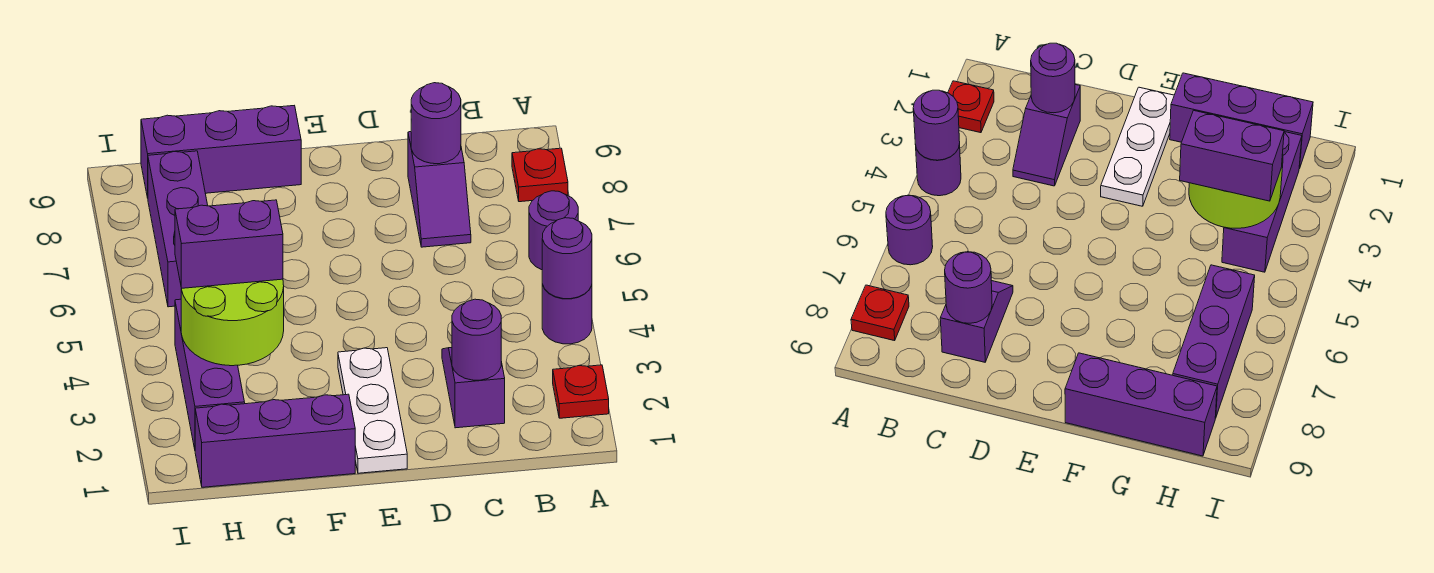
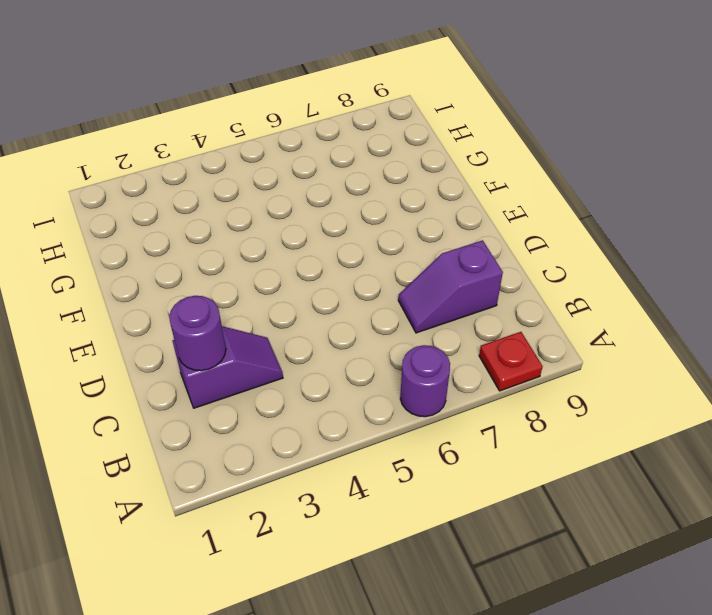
none -> red plate A2 level 1
none -> purple round brick A4 level 1
none -> white plate E1:E3 level 1

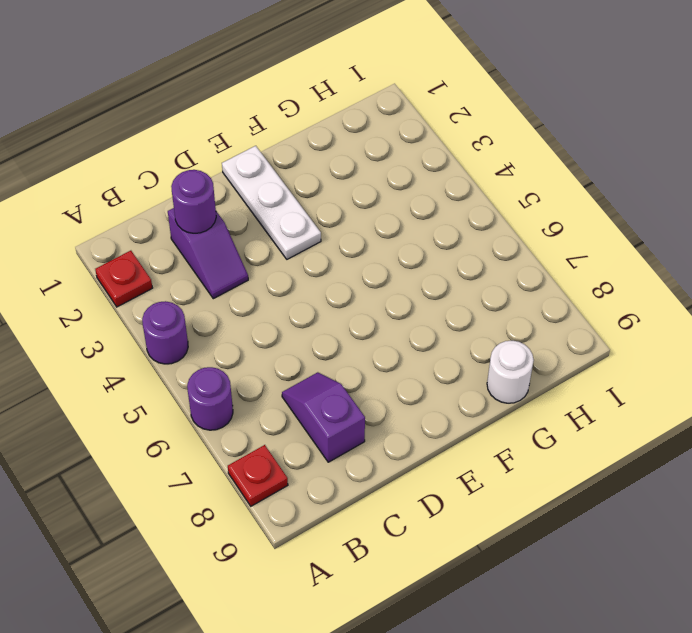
white round brick G9 level 1 -> purple brick F9:H9 level 1
none -> purple brick F1:H1 level 1
none -> purple brick H2:H4 level 1
none -> purple brick H6:H8 level 1

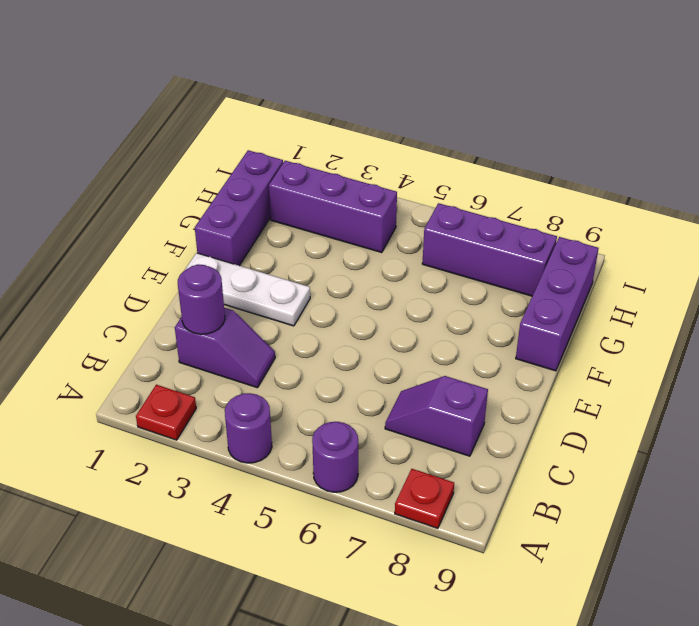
none -> purple round brick A4 level 2
none -> purple round brick C8 level 2
none -> lime round brick G3:H4 level 2

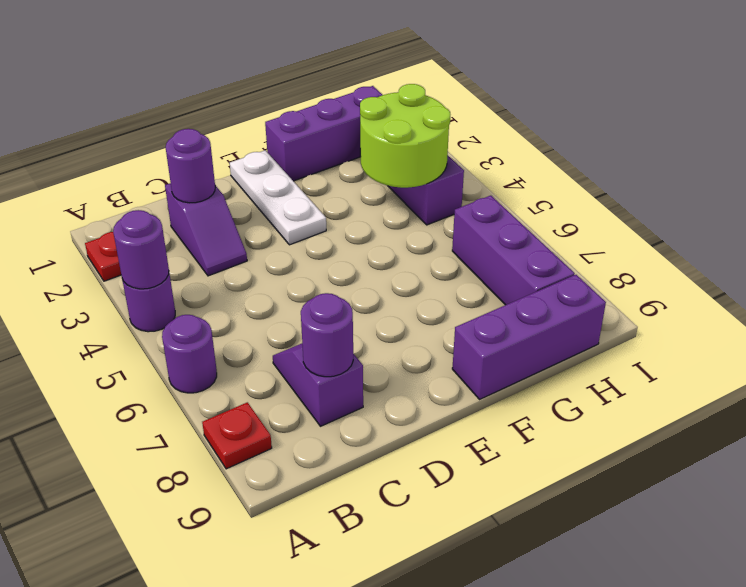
none -> purple brick G4:H4 level 3

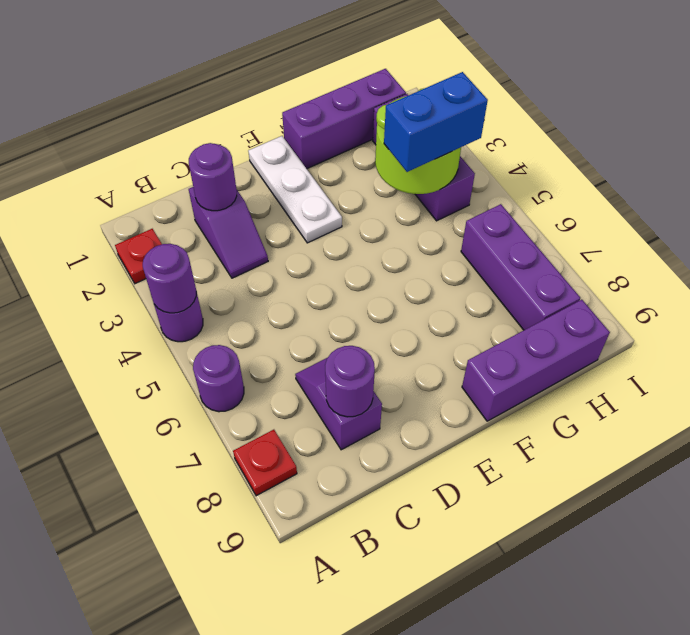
blue brick G4:H4 level 3 -> purple brick G4:H4 level 3

